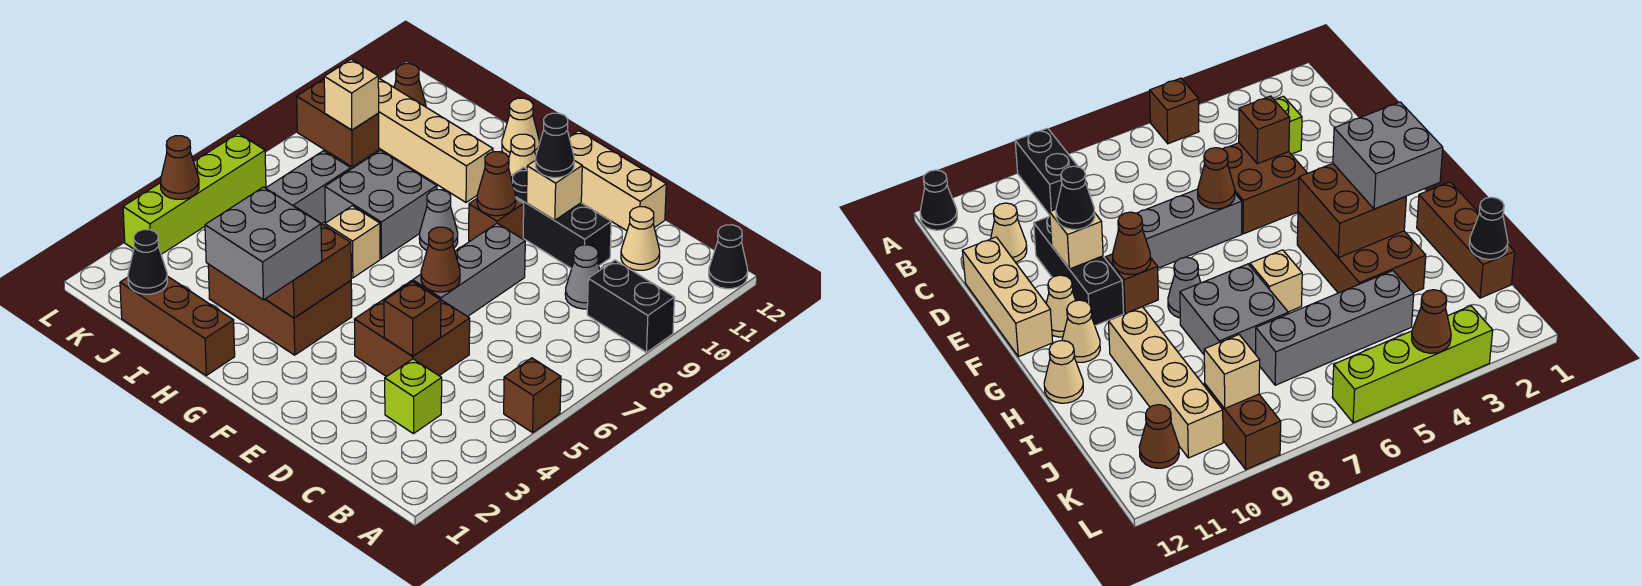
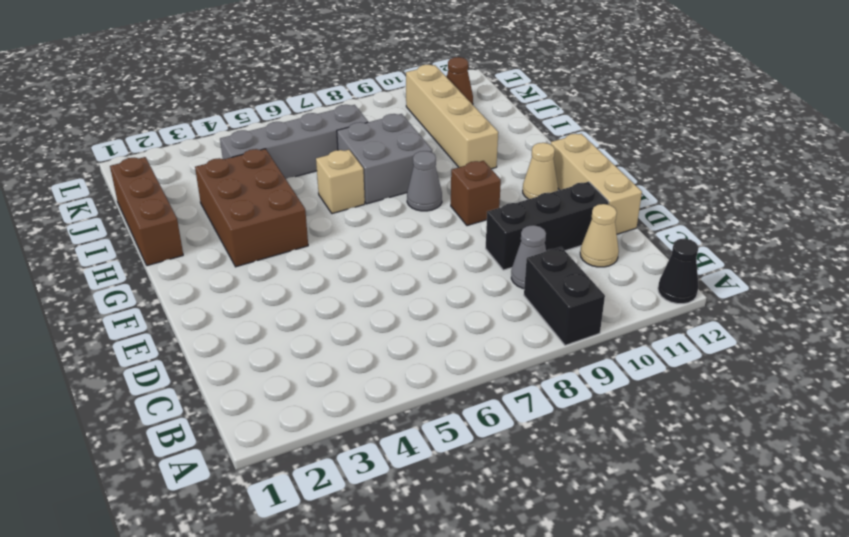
black brick D9:D11 level 1 -> black brick D10:F10 level 1
none -> brown brick A5 level 1
none -> lime brick C3 level 1
none -> brown brick D4:E5 level 1
none -> grey brick E6:E8 level 1

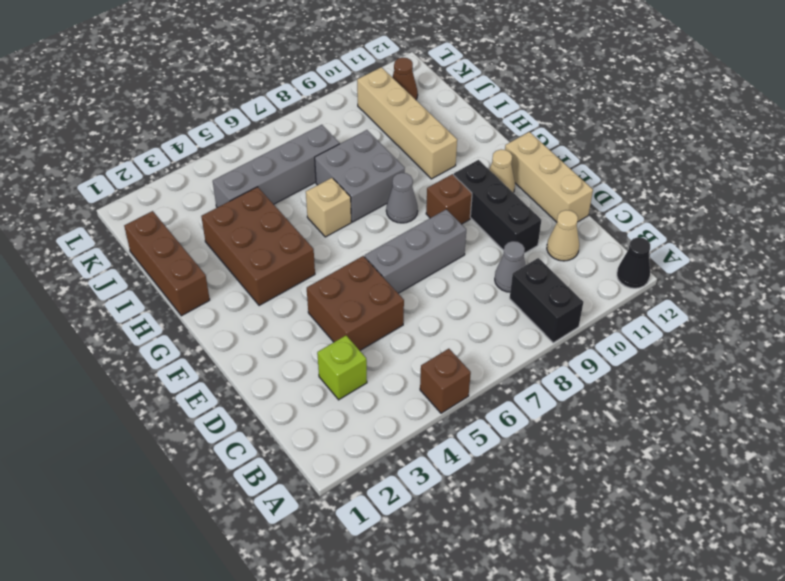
none -> tan cone G11 level 1
none -> tan cone H12 level 1
none -> brown brick K9:L9 level 1
none -> lime brick L3:L6 level 1

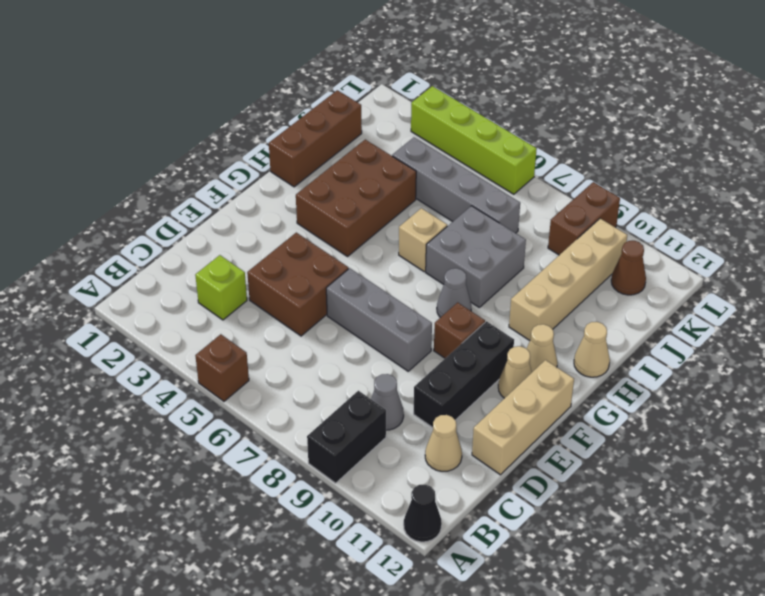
none -> brown brick D4 level 2
none -> brown cone E6 level 2
none -> tan brick E10 level 2
none -> brown cone F9 level 2

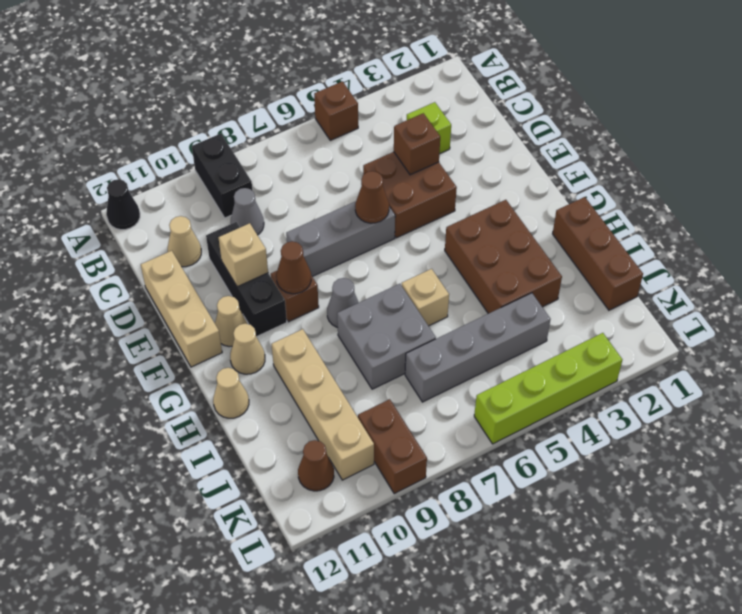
none -> brown brick G3:H4 level 2
none -> black cone J1 level 2
none -> tan brick K9 level 2
none -> brown cone L4 level 2

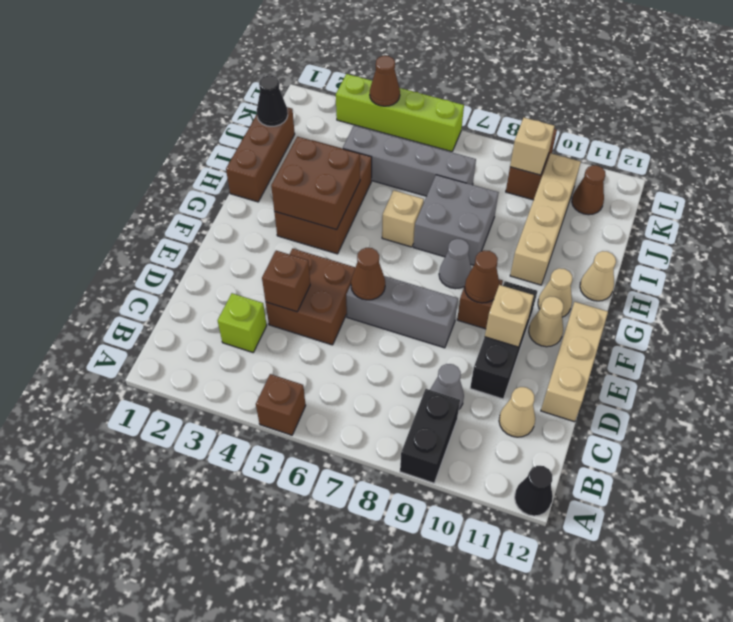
none -> black cone E10 level 3
none -> grey brick G2:H3 level 3

